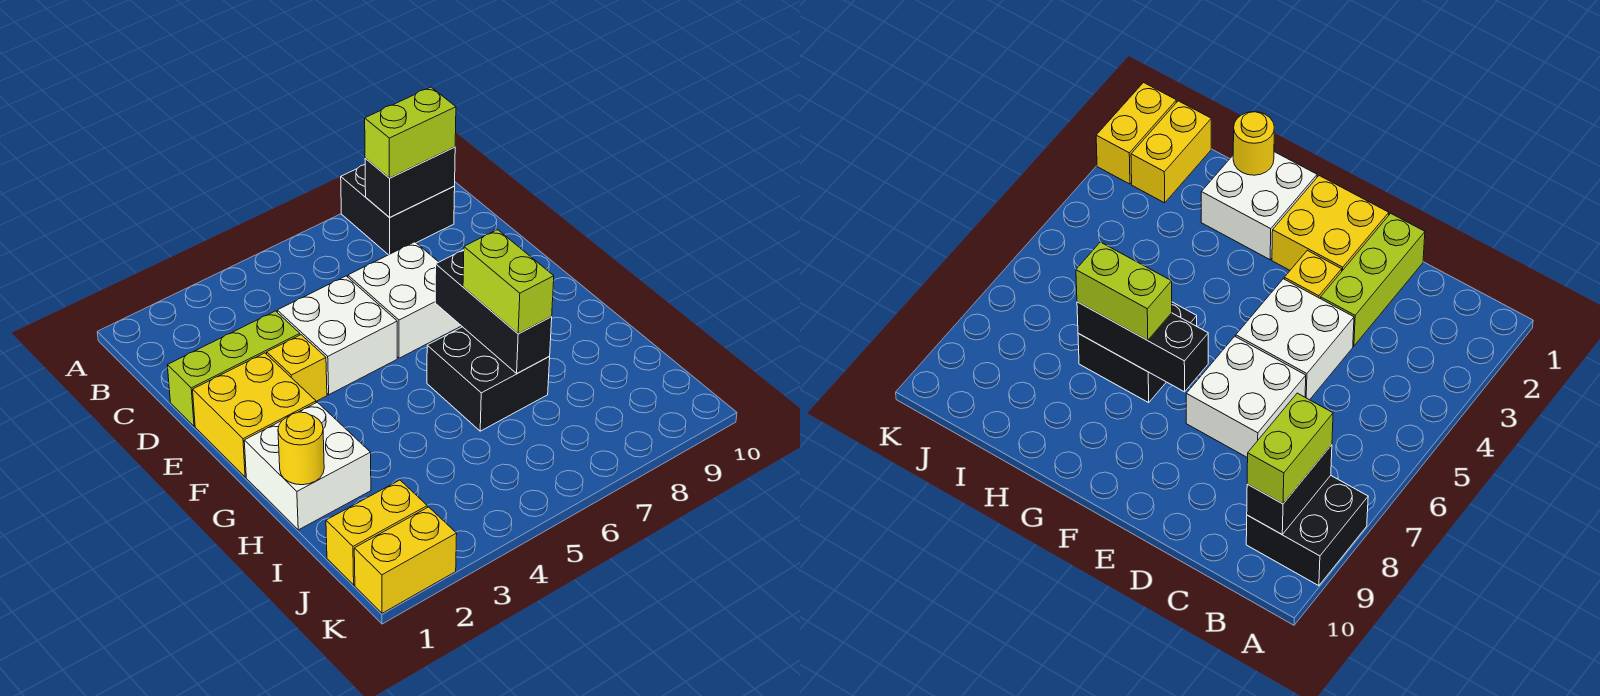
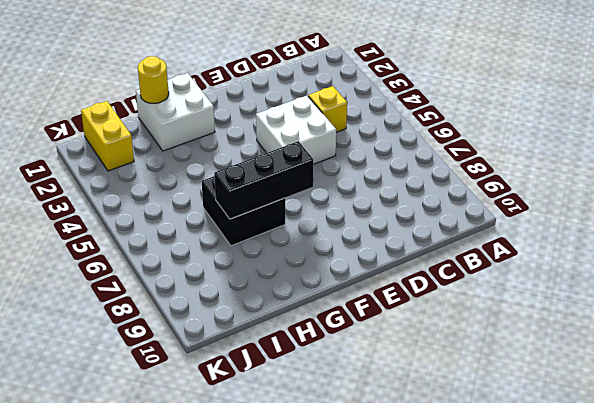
yellow brick C4 level 1 -> yellow brick E3 level 1
none -> black brick A8:B9 level 1
none -> lime brick D1:D3 level 1
none -> white brick D6:E7 level 1

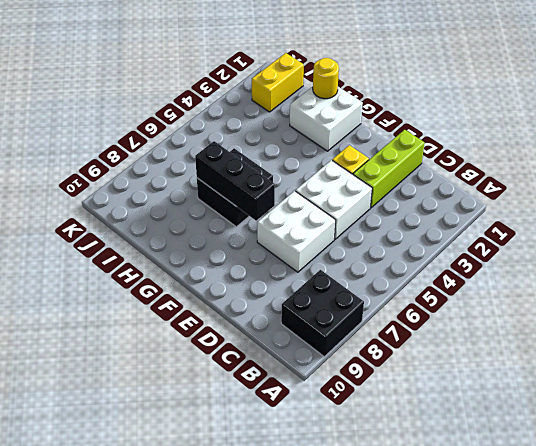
none -> yellow brick E1:F2 level 1
none -> yellow brick K1:K2 level 1
none -> black brick B8:B9 level 2

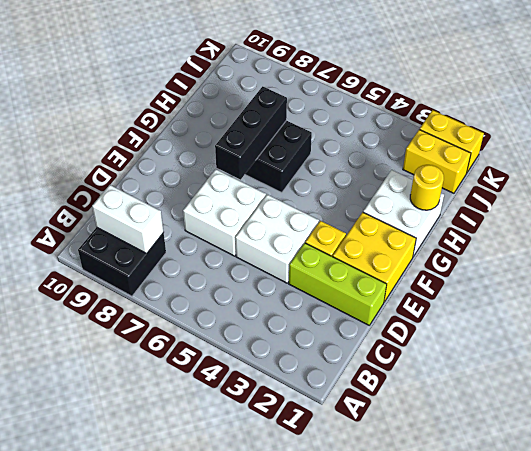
white brick B8:B9 level 2 -> black brick B8:B9 level 2
none -> lime brick B8:B9 level 3
none -> lime brick G7:H7 level 3

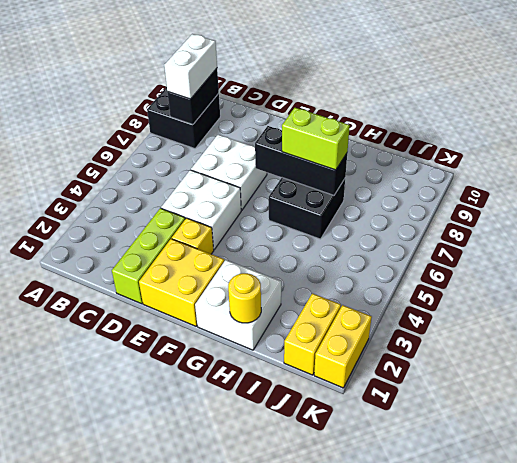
white brick B8:B9 level 3 -> lime brick B8:B9 level 3

